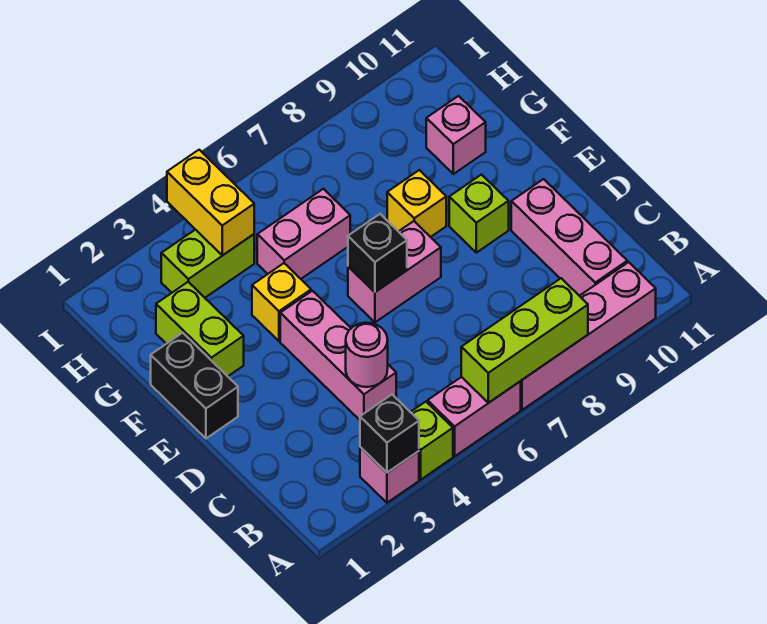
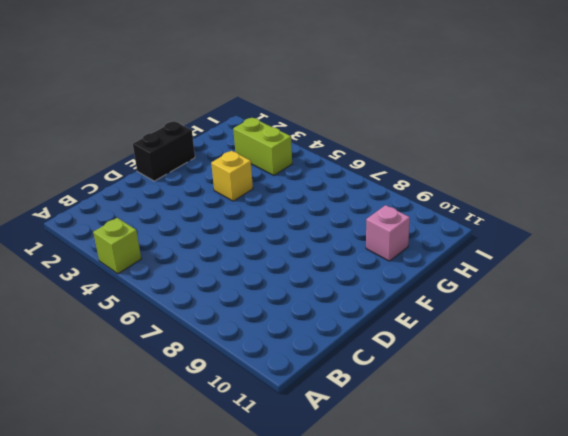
none -> pink brick A3 level 1
none -> pink brick A5:A6 level 1
none -> pink brick A7:A10 level 1

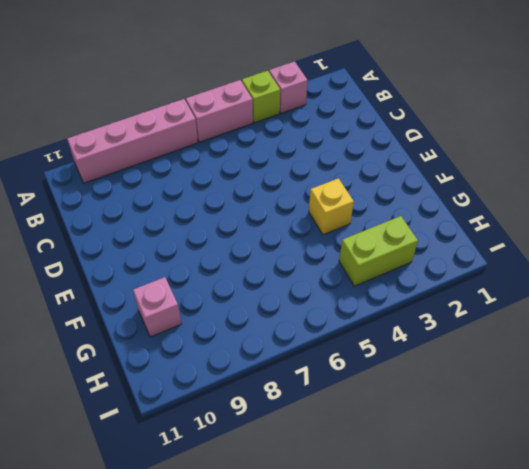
none -> pink brick B10:D10 level 1
none -> pink brick C4:E4 level 1
none -> black brick E1:F1 level 1

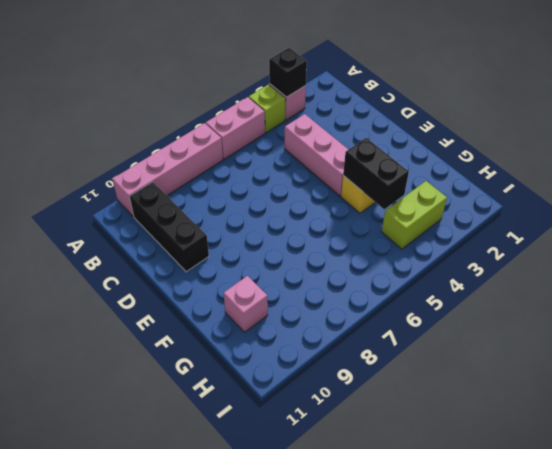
black brick B10:D10 level 1 -> pink brick B10:D10 level 1
black brick F4:G4 level 2 -> black brick E1:F1 level 1
none -> pink brick E6:E7 level 1
none -> lime brick E9 level 1
none -> lime brick F2:G2 level 1

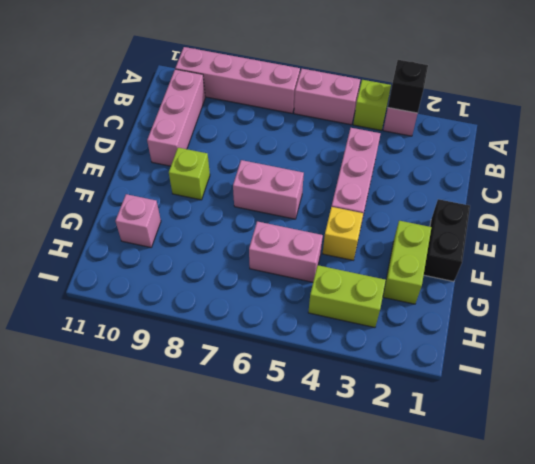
none -> yellow brick F8 level 1
none -> lime brick A6:A8 level 2
none -> pink round brick C4 level 2

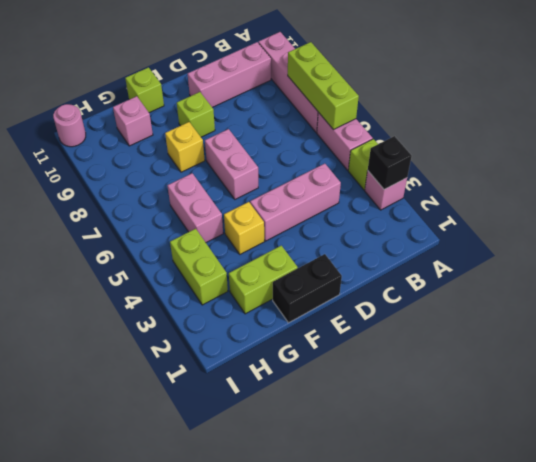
lime brick F11 level 1 -> none
pink round brick I11 level 1 -> pink round brick C4 level 2
none -> black brick E6 level 2
none -> yellow brick H4:I4 level 2

